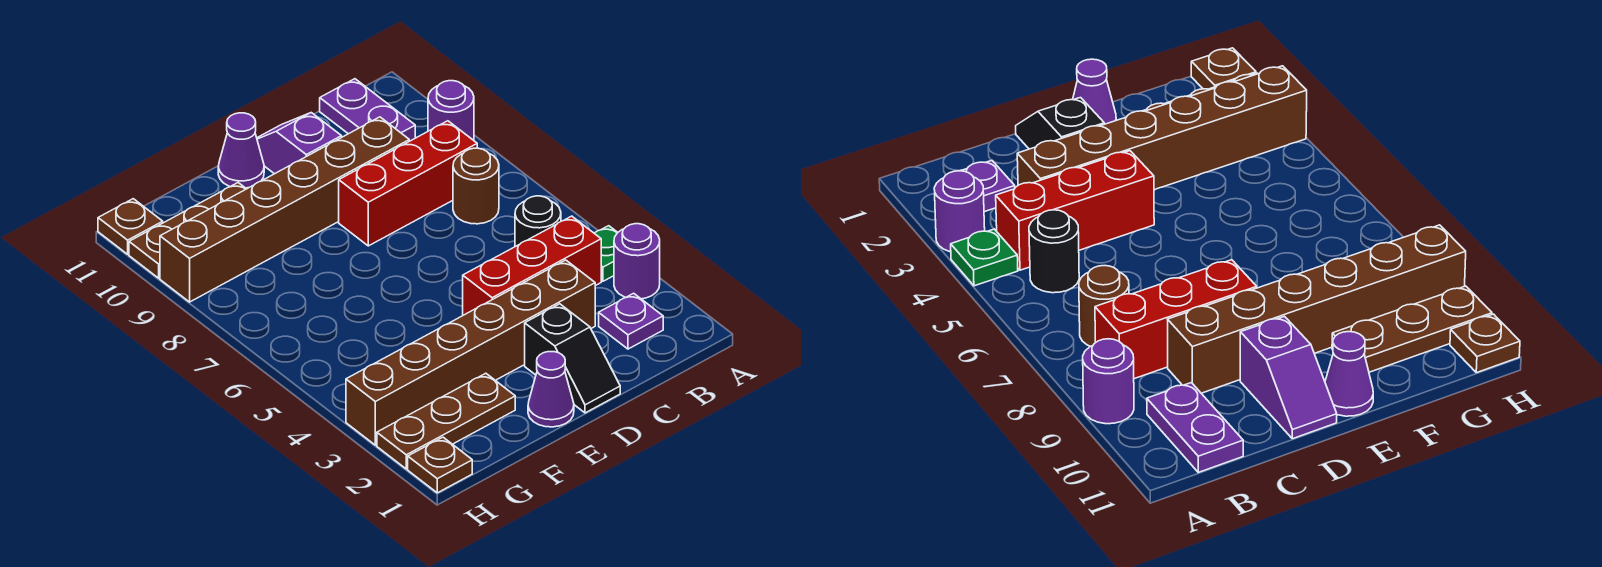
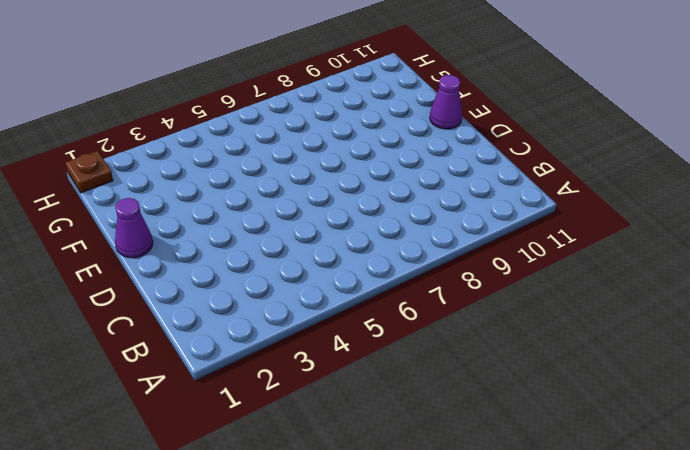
none -> purple round brick A3 level 1
none -> green plate A4 level 1
none -> purple round brick A9 level 1

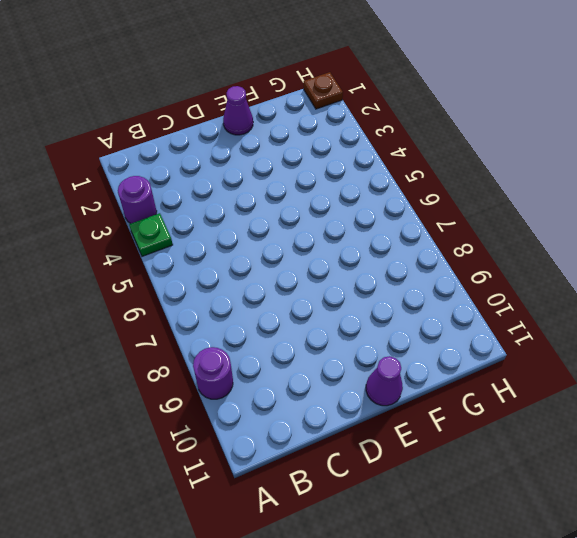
none -> purple plate B2 level 1
none -> red brick B4:D4 level 1
none -> black round brick B5 level 1

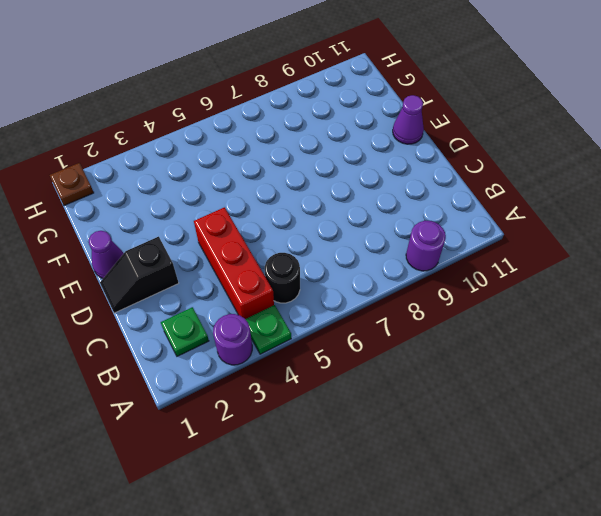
green plate B2 level 1 -> purple plate B2 level 1
none -> brown round brick B7 level 1
none -> red brick B8:D8 level 1
none -> purple plate B10:B11 level 1

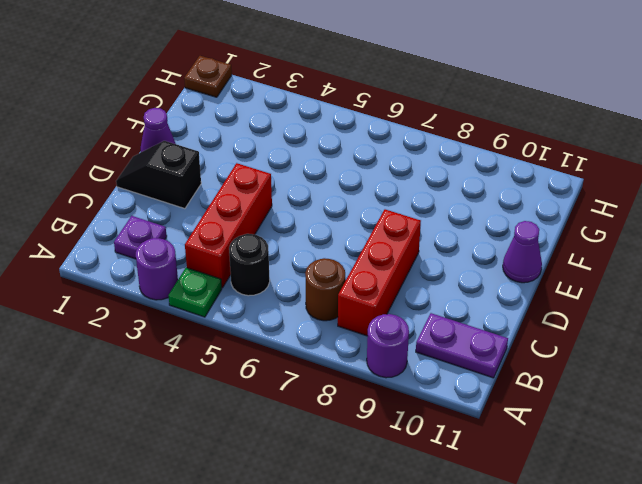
none -> brown brick C3:H3 level 1
none -> brown brick C9:H9 level 1
none -> purple slope D10:D11 level 1 top 10

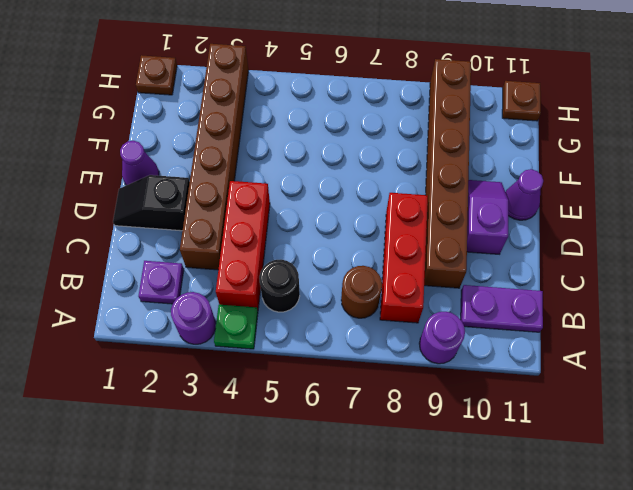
purple slope D10:E10 level 1 top D -> purple slope D10:D11 level 1 top 10
none -> brown plate F2:H2 level 1
none -> brown plate F10:H10 level 1

